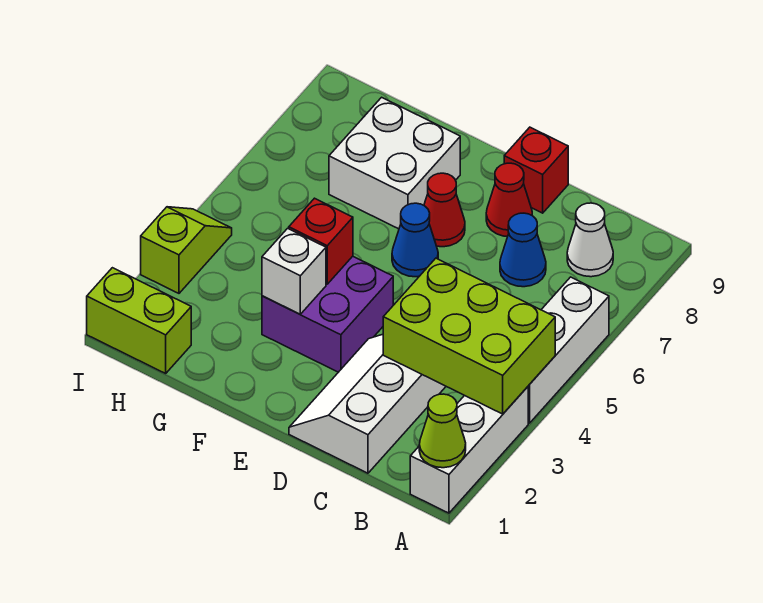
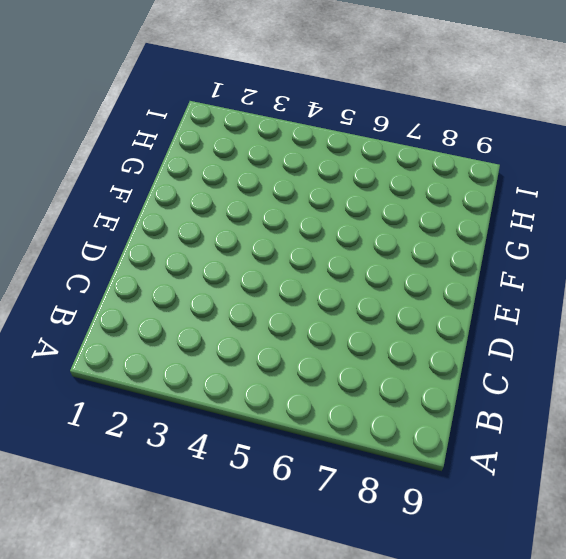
none -> white brick A1:A3 level 1
none -> white brick A4:A6 level 1
none -> white cone B8 level 1

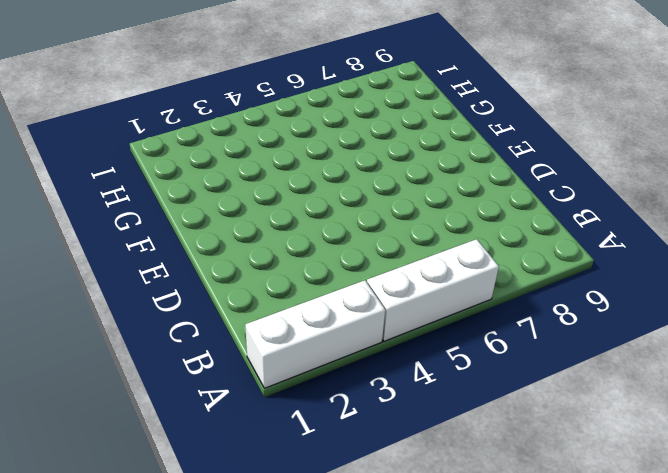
none -> white cone B8 level 1
none -> white slope C1:D3 level 1 top C
none -> blue cone C7 level 1

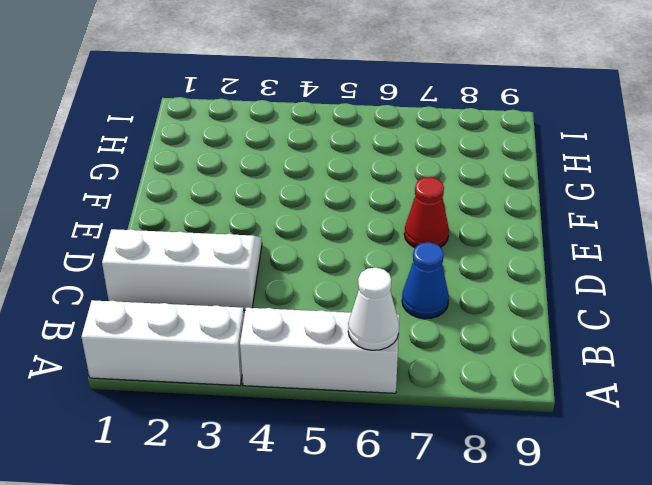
white cone A6 level 2 -> white cone B8 level 1
none -> red cone D8 level 1
none -> red brick D9 level 1
none -> purple brick E3:F4 level 1

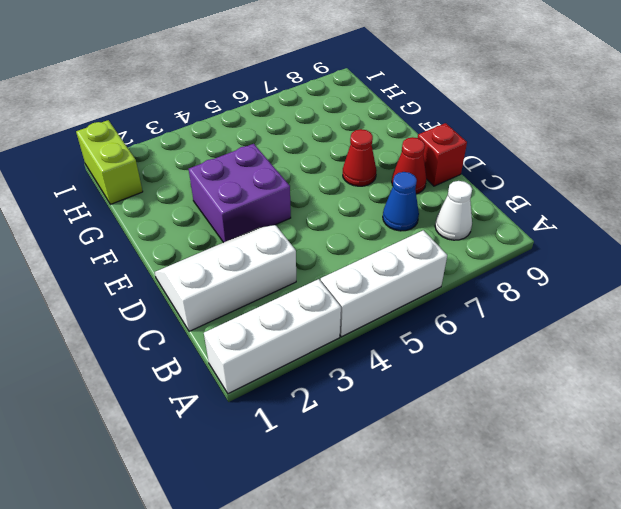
none -> blue cone E6 level 1
none -> white brick F7:G8 level 1
none -> lime slope I3:I4 level 1 top 3

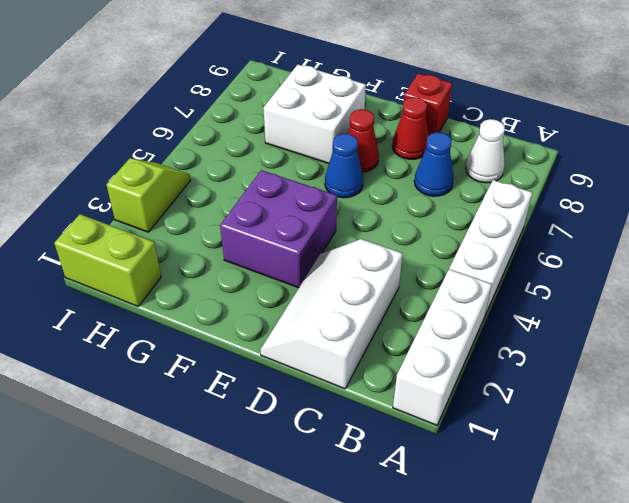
none -> lime cone A1 level 2
none -> lime brick A3:C4 level 2
none -> white brick F3 level 2

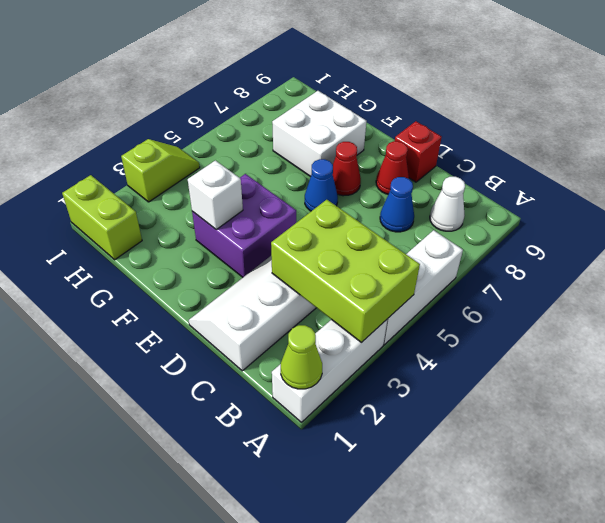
none -> red brick F4 level 2

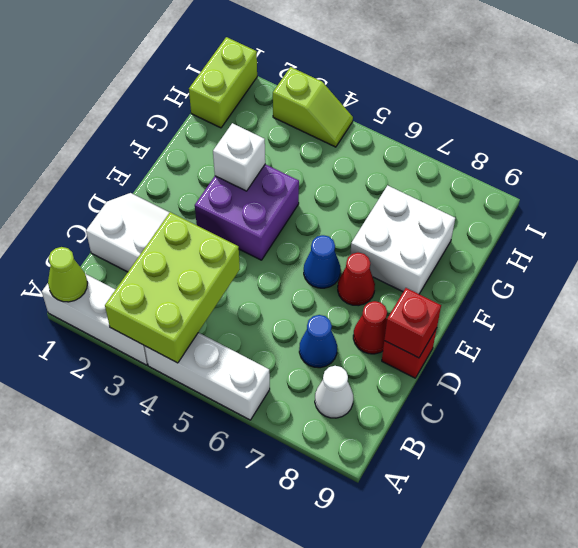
red brick D9 level 2 -> red brick F4 level 2

